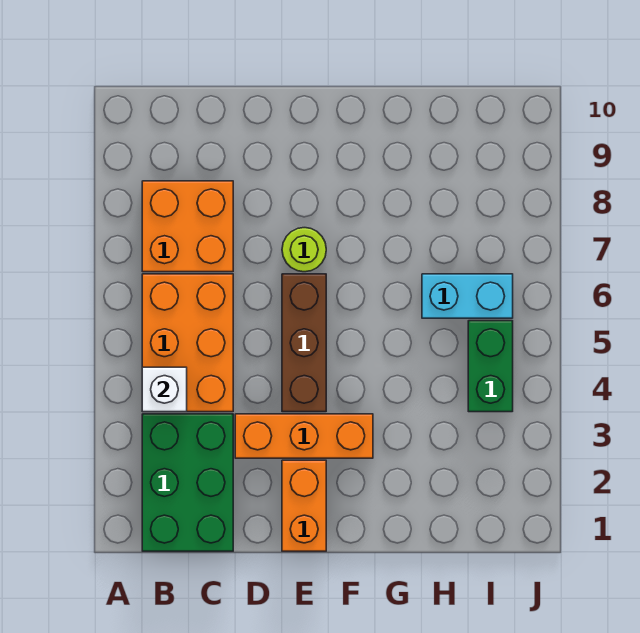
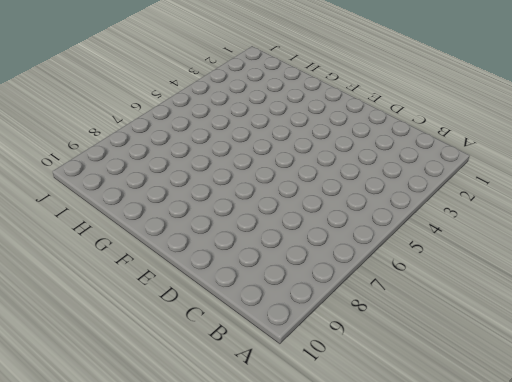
none -> green brick B1:C3 level 1
none -> orange brick B4:C6 level 1

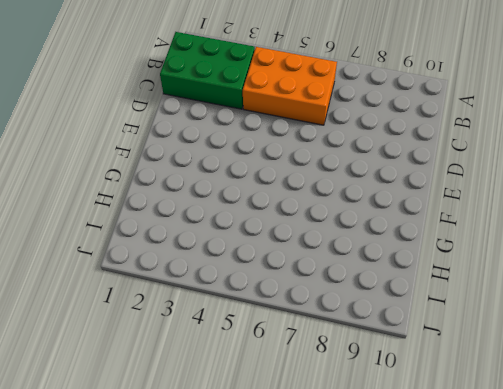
none -> orange brick B7:C8 level 1
none -> orange brick D3:F3 level 1

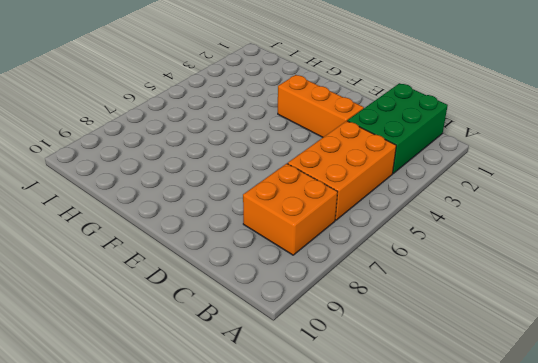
none -> orange brick E1:E2 level 1
none -> brown brick E4:E6 level 1

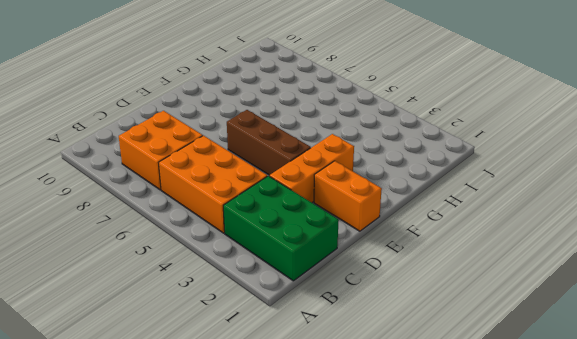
none -> lime round brick E7 level 1
none -> cyan brick H6:I6 level 1

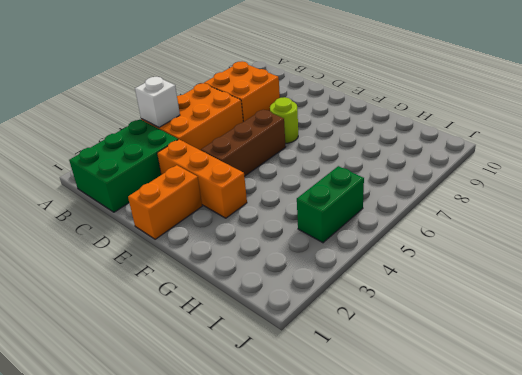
none -> cyan brick H6:I6 level 1

